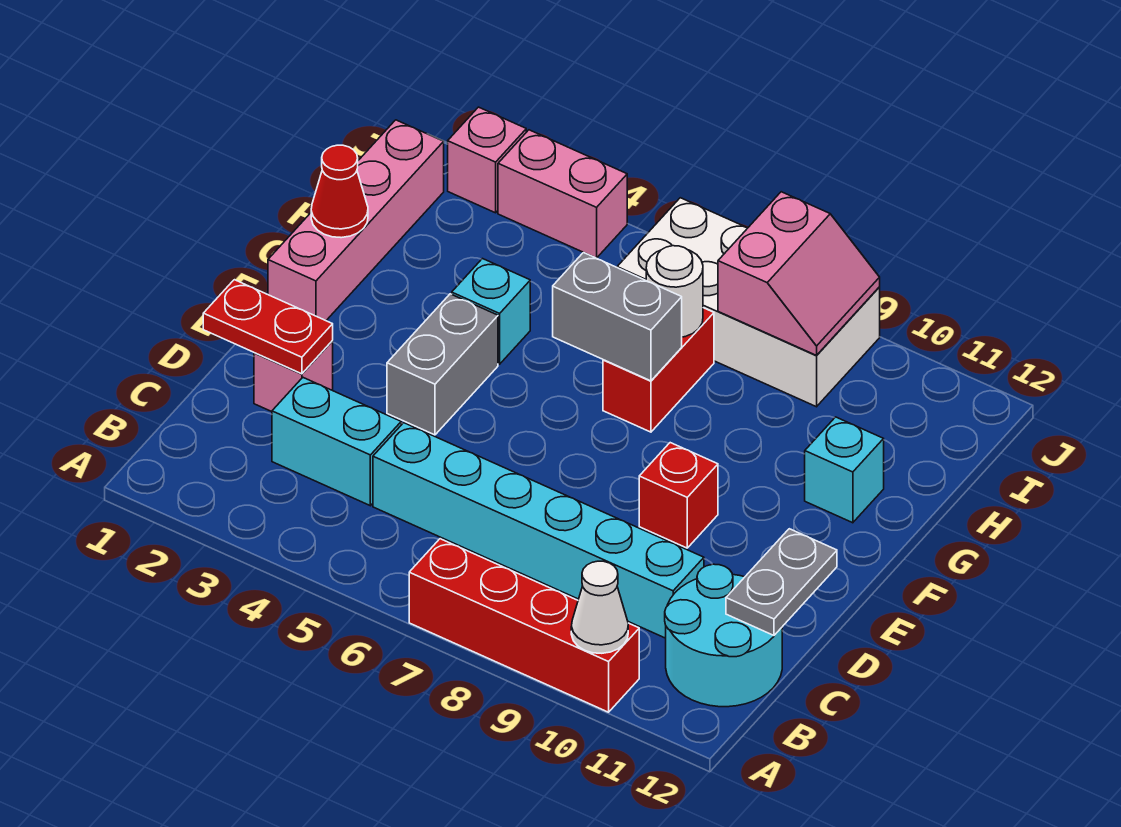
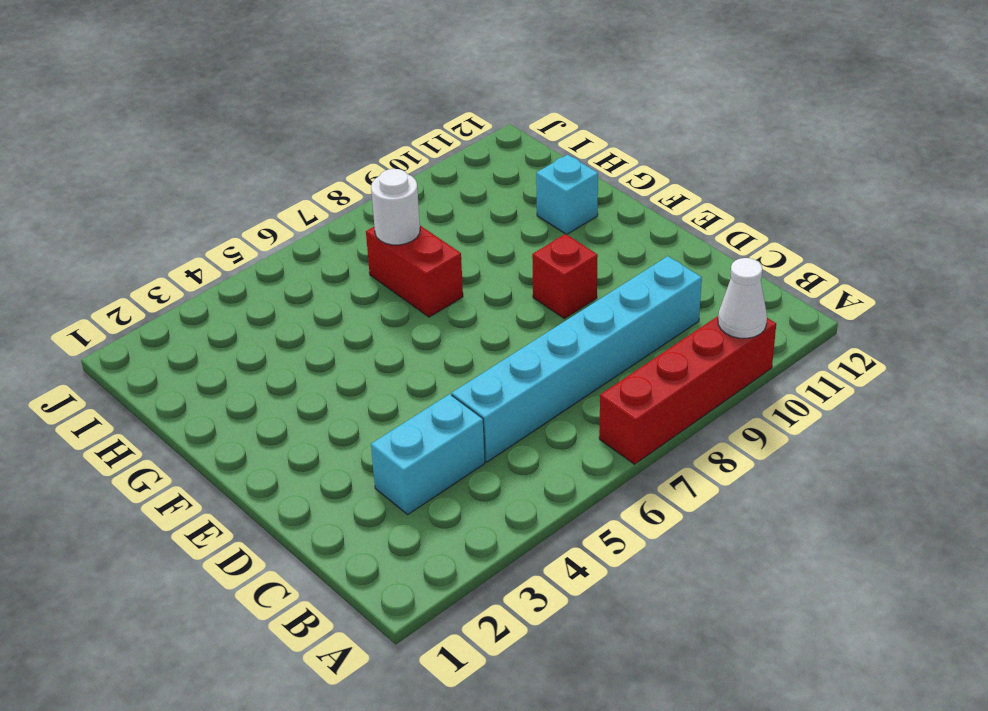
none -> cyan round brick B11:C12 level 1
none -> pink brick D2 level 1
none -> grey brick E4:F4 level 1

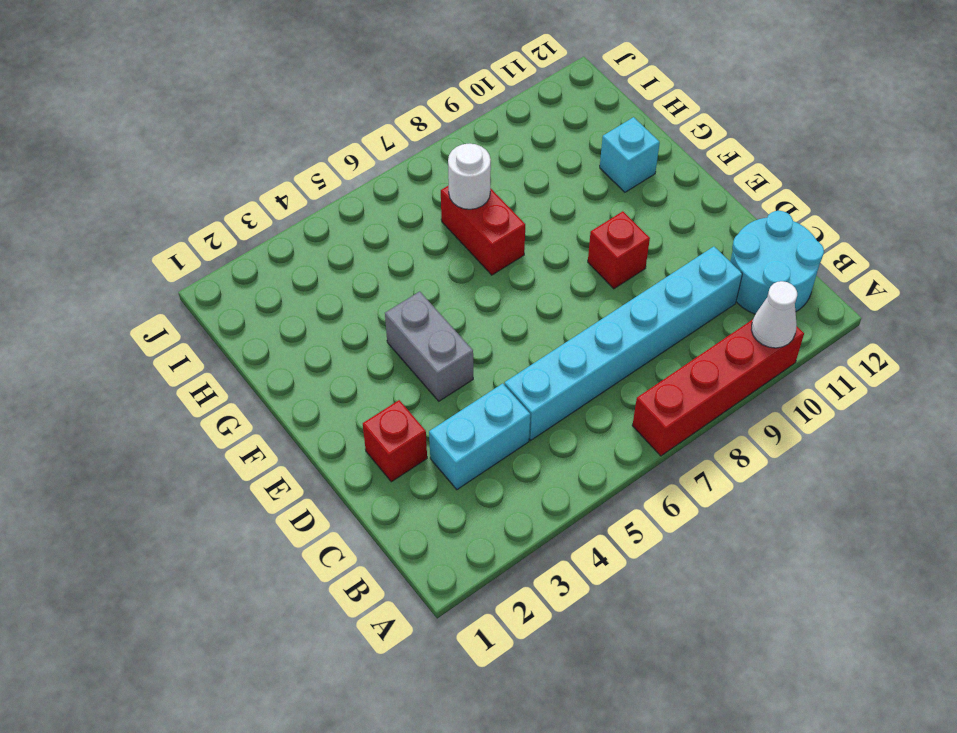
red brick D2 level 1 -> pink brick D2 level 1
none -> pink brick F1:I1 level 1
none -> cyan brick G4 level 1
none -> white brick I6:J9 level 1

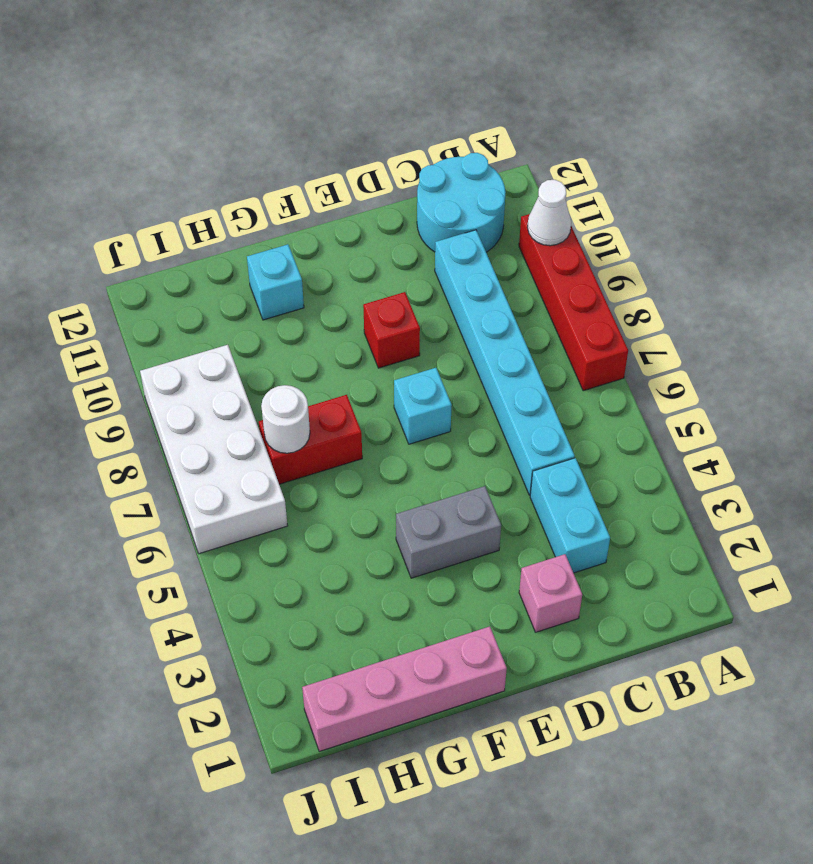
cyan brick E7 level 1 -> cyan brick G4 level 1
none -> pink brick J2 level 1
none -> pink brick J3:J4 level 1
none -> grey plate C12:D12 level 2

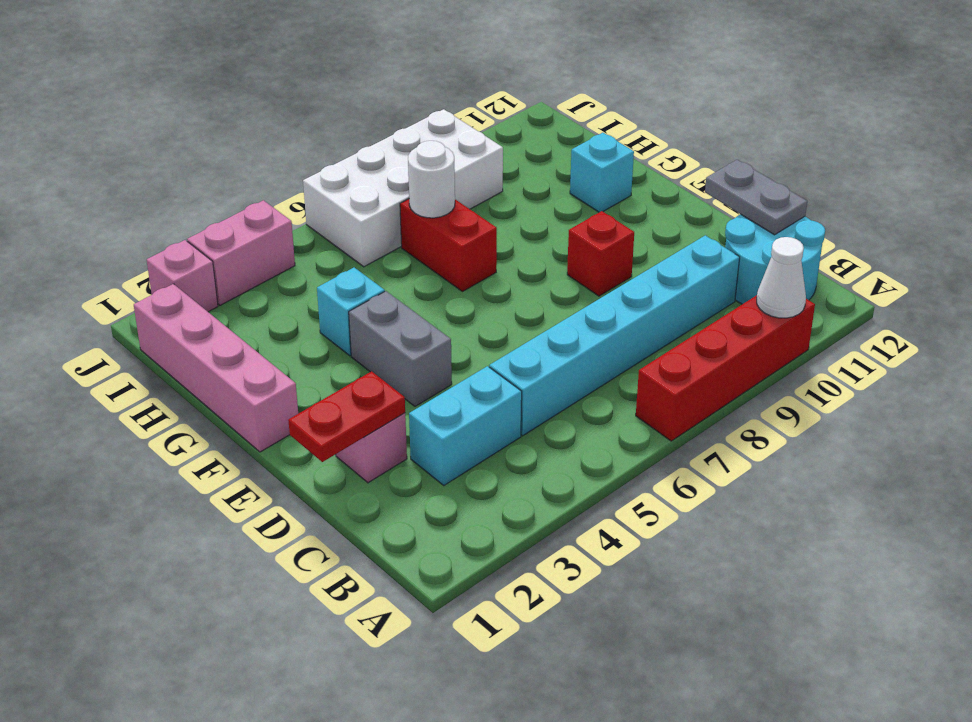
none -> red cone G1 level 2
none -> grey brick G6:G7 level 2
none -> pink slope I8:J9 level 2 top 8

